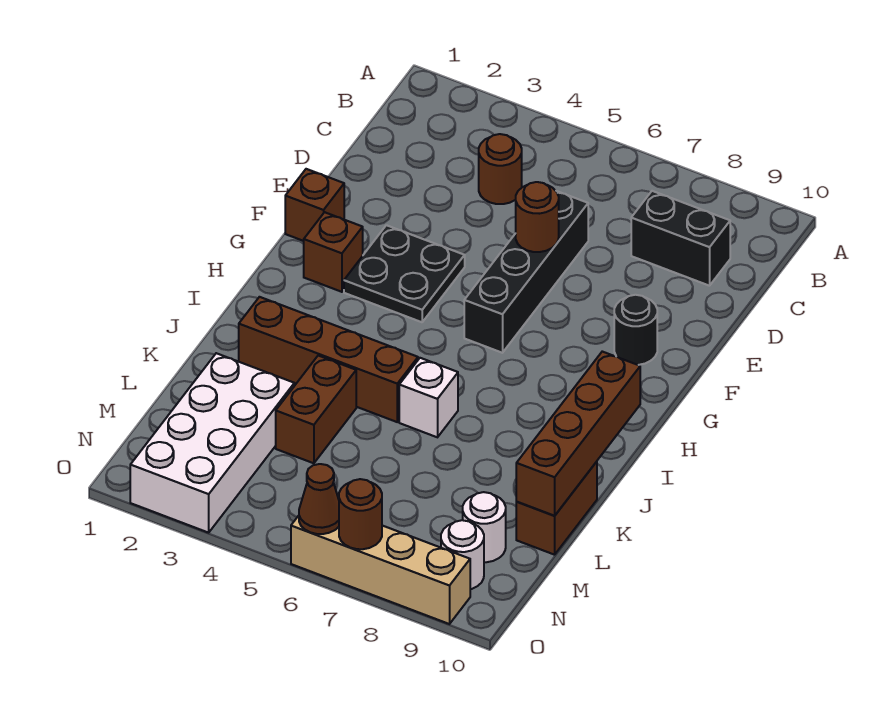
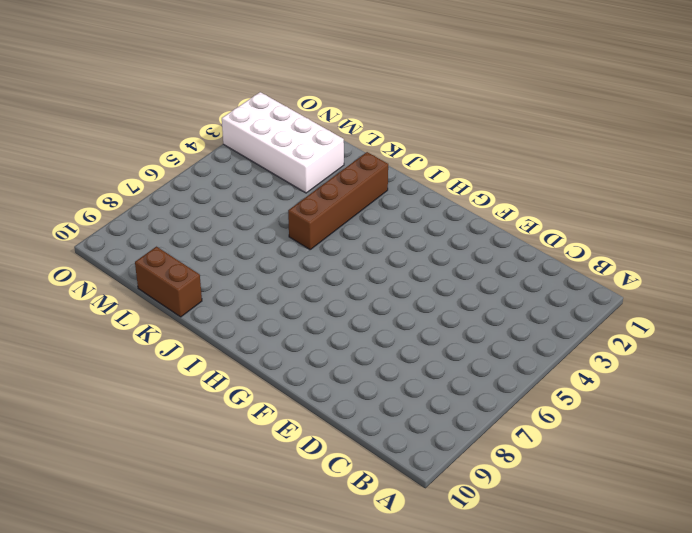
none -> brown round brick C4 level 1
none -> black brick C8:C9 level 1
none -> black brick D6:G6 level 1

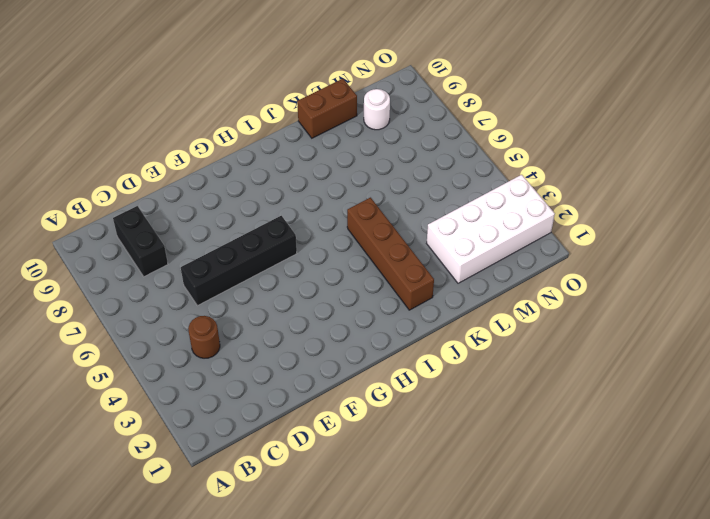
none -> brown brick F1 level 1
none -> black plate F3:G4 level 1
none -> black round brick F9 level 1

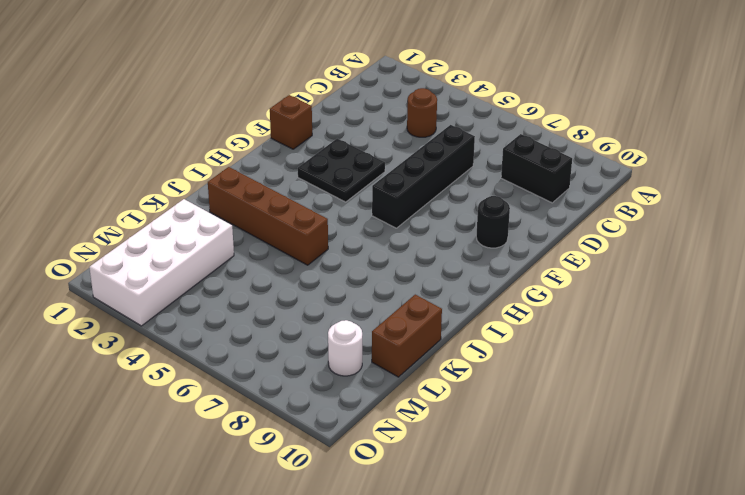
none -> brown brick G2 level 1
none -> white brick J6 level 1
none -> brown brick K4:L4 level 1

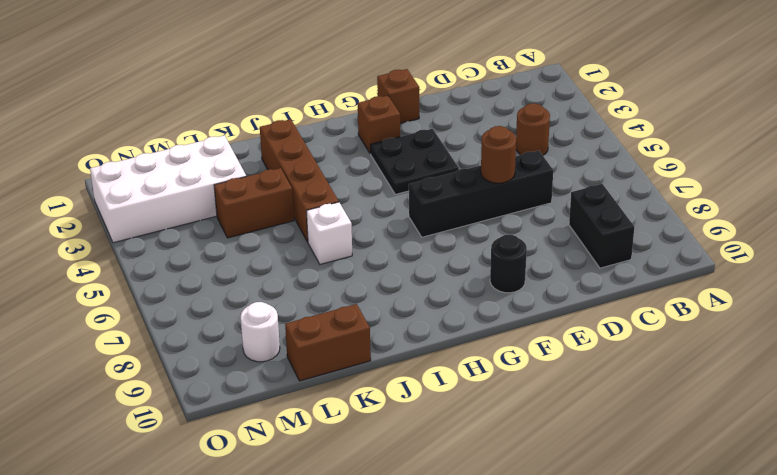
none -> white round brick N9 level 1
none -> tan brick O6:O9 level 1
none -> brown brick I10:L10 level 2

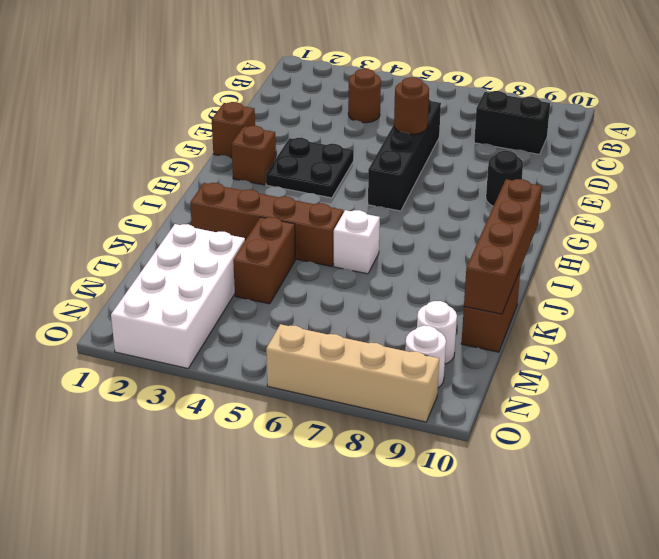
none -> brown cone O6 level 2
none -> brown round brick O7 level 2

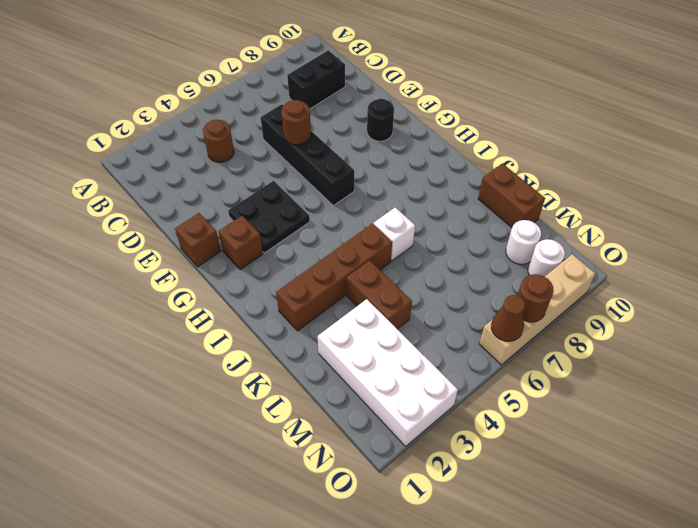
none -> brown brick I10:L10 level 2

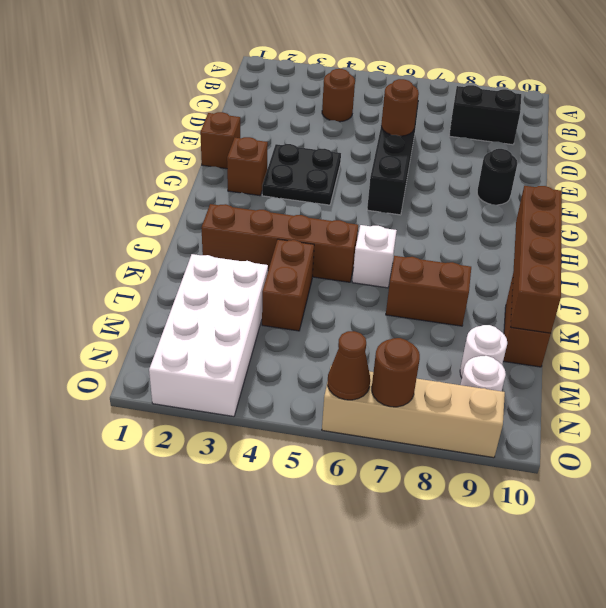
brown brick K7:K8 level 1 -> none

